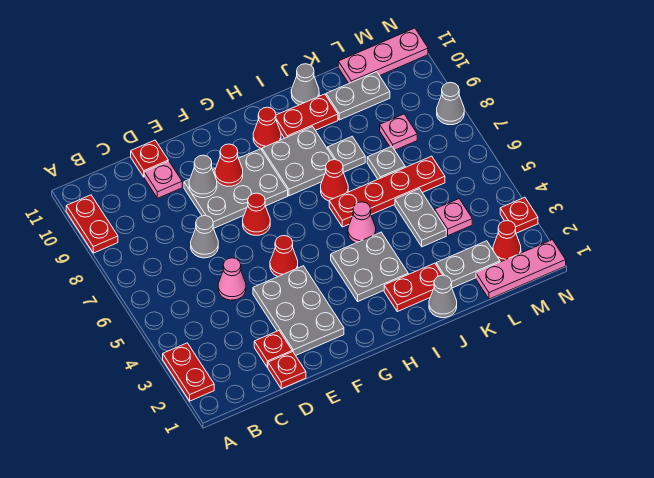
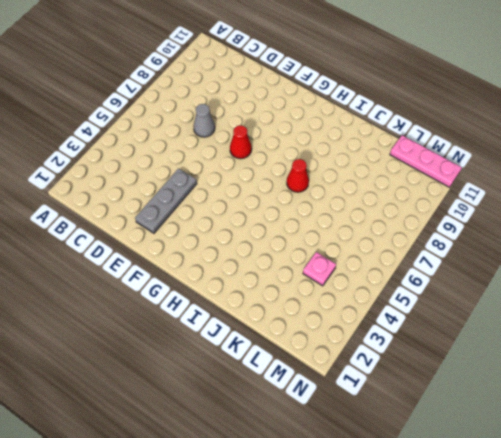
grey plate E2:E4 level 1 -> grey plate E2:F4 level 1
none -> red plate A2:A3 level 1
none -> red plate A9:A10 level 1
none -> red plate D1 level 1
none -> red plate D2 level 1

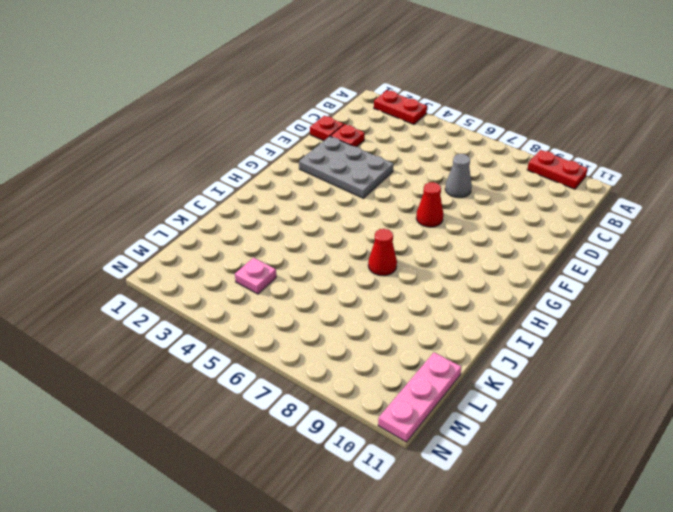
none -> pink cone D5 level 1
none -> pink plate D10 level 1
none -> red plate D11 level 1
none -> grey plate E8:G9 level 1

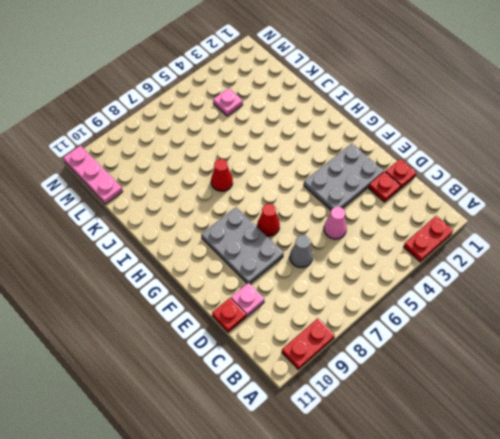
none -> red cone F5 level 1
none -> grey plate H3:I4 level 1
none -> grey plate H8:I9 level 1
none -> red cone H10 level 1

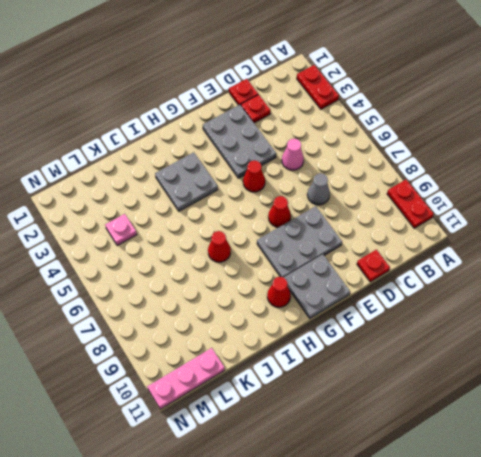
grey plate F10:G11 level 1 -> grey plate H8:I9 level 1
none -> pink plate D10 level 1
none -> red plate I2:J2 level 1
none -> pink cone I5 level 1
none -> red plate I6:L6 level 1

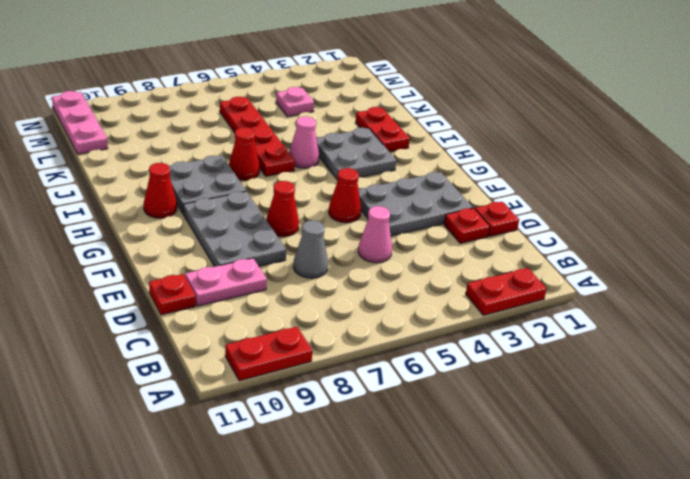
pink plate D9:D10 level 1 -> pink plate D10 level 1
none -> red plate I10:J10 level 1
none -> grey cone J1 level 1
none -> grey plate J8 level 1
none -> grey cone J11 level 1

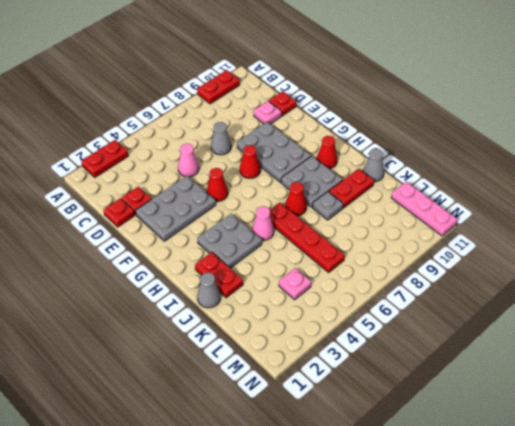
red plate J9:J10 level 1 -> red plate I10:J10 level 1
none -> grey plate K2:L2 level 1
none -> grey plate K4:K5 level 1
none -> grey plate K7 level 1
none -> grey plate K10:L10 level 1

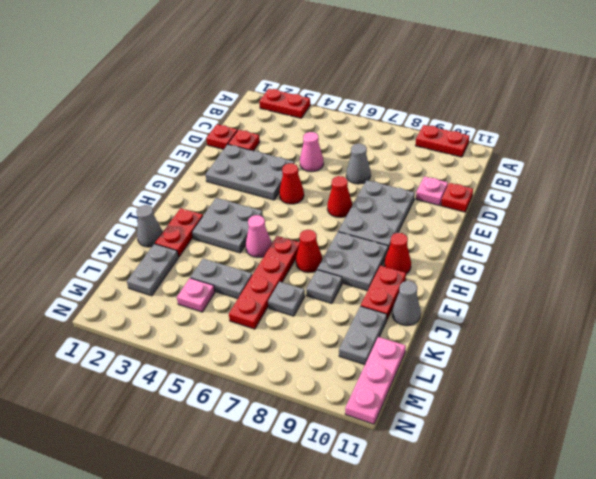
none -> pink plate L1:N1 level 1
none -> pink plate L8 level 1
none -> red cone M2 level 1
none -> red plate N3 level 1

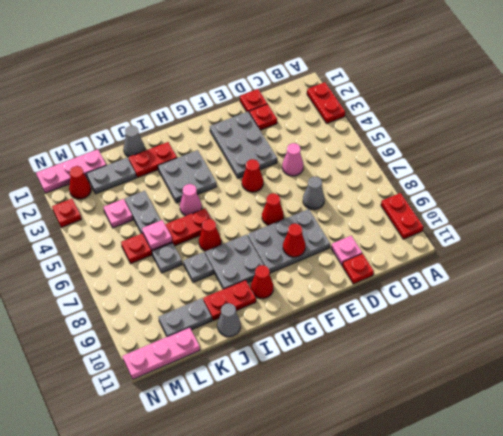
pink plate K6 level 2 -> pink plate L8 level 1
none -> grey cone N8 level 1
none -> grey cone E9 level 2

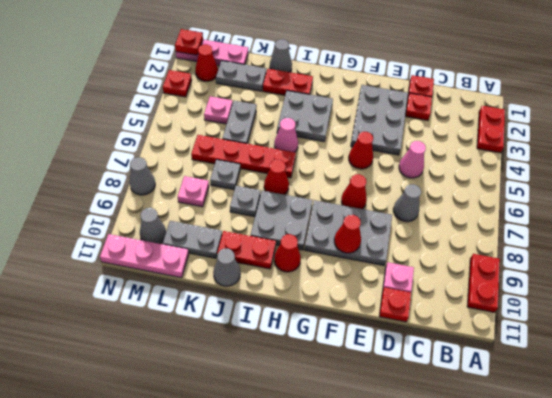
grey cone M10 level 1 -> grey cone E9 level 2
red plate N1 level 2 -> none

